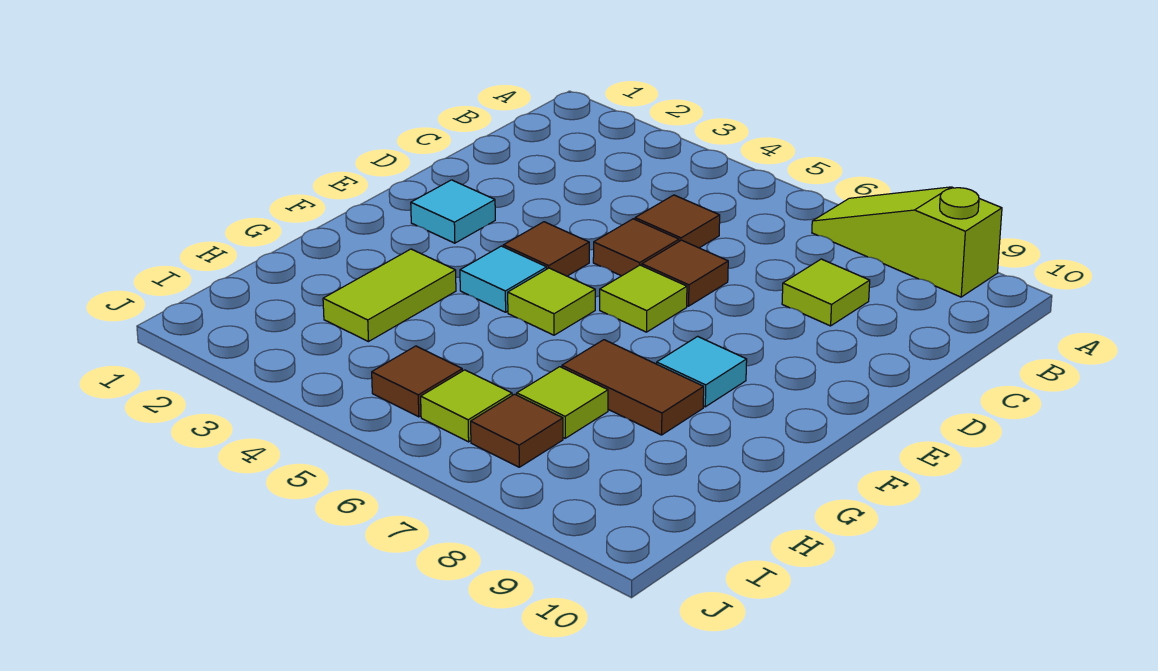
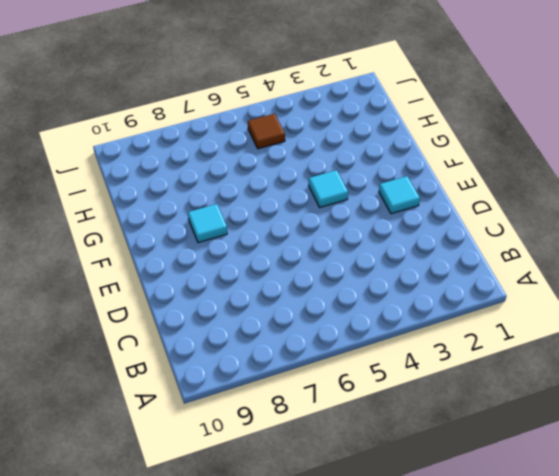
none -> lime slope A7:A9 level 1 top 9
none -> brown tile C5 level 1
none -> lime tile C8 level 1

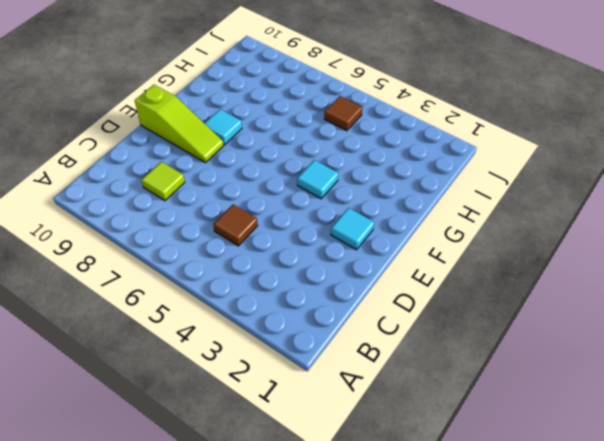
lime slope E8:E10 level 1 top 10 -> lime slope A7:A9 level 1 top 9
none -> brown tile D5 level 1
none -> brown tile D6 level 1
none -> brown tile E4 level 1

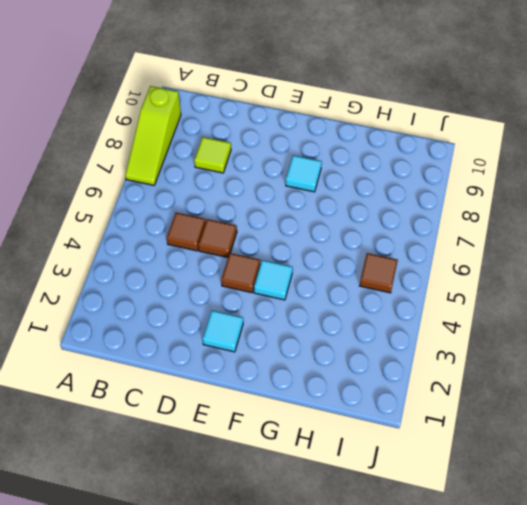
none -> brown tile D6 level 1
none -> lime tile E6 level 1
none -> lime tile F5 level 1

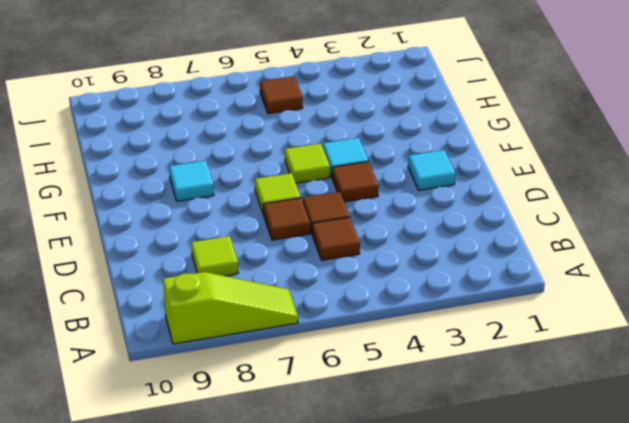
none -> lime tile G3:H3 level 1
none -> brown tile G7:G8 level 1
none -> lime tile H7 level 1

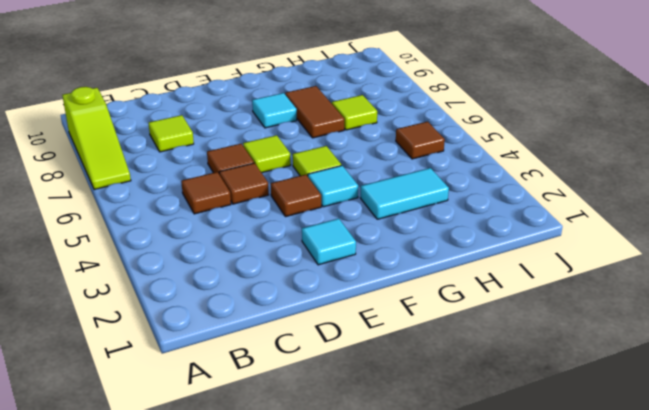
cyan tile G3:H3 level 1 -> lime tile G3:H3 level 1
none -> lime tile I6 level 1
none -> brown tile I7 level 1

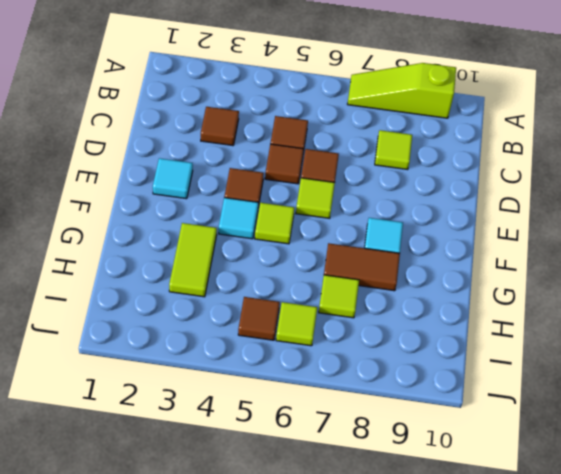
brown tile C3 level 1 -> brown tile I7 level 1

